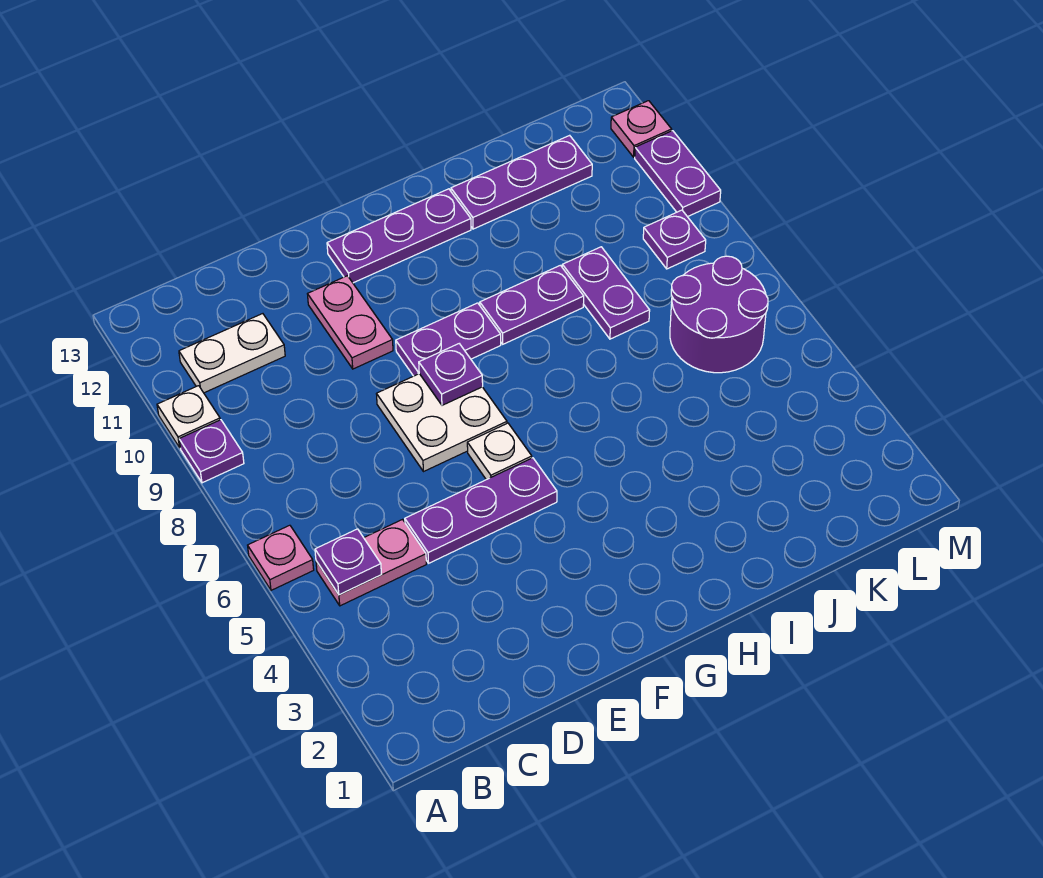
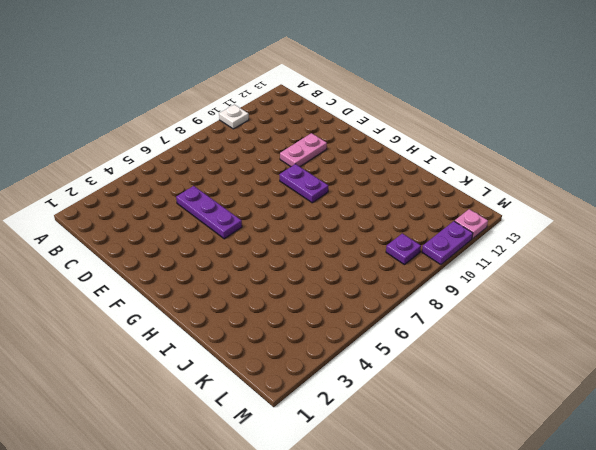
none -> pink plate A6 level 1
none -> purple plate A9 level 1
none -> pink plate B5:C5 level 1

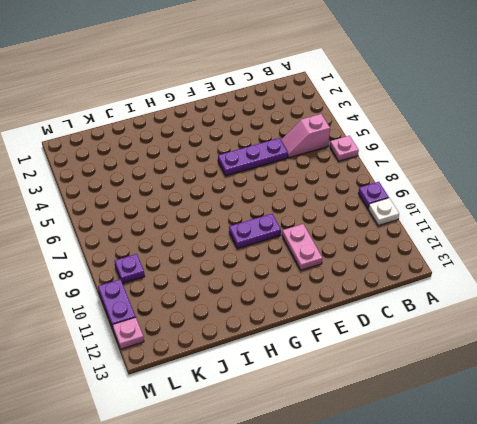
pink slope B5:C5 level 1 top B -> pink plate B5:C5 level 1
none -> white plate B11:C11 level 1
none -> white plate E7:F8 level 1
none -> white plate F6 level 1

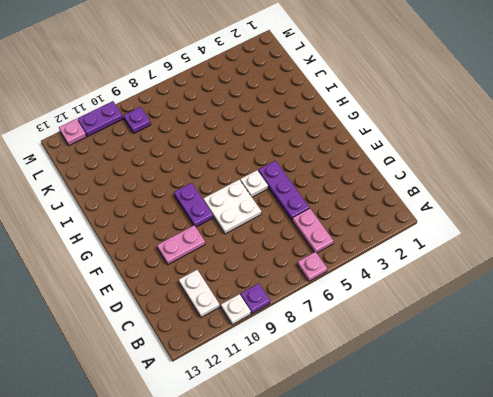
none -> purple plate F12:H12 level 1
none -> purple plate H9:I9 level 1
none -> purple plate I12:K12 level 1

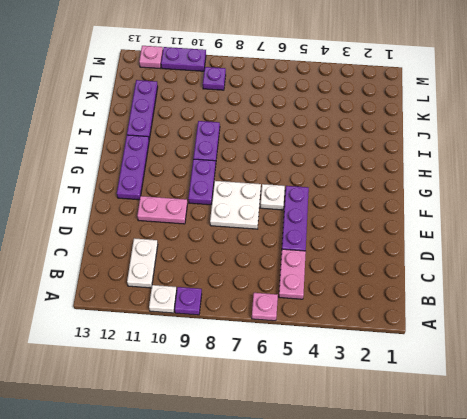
none -> purple plate J8:J9 level 1
none -> purple round brick K6:L7 level 1
none -> purple plate B5 level 2

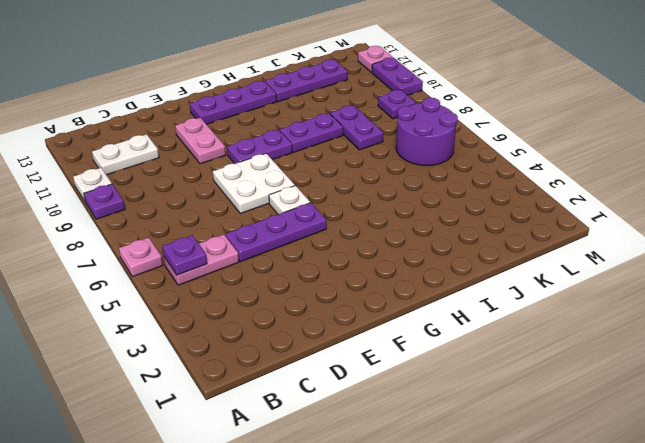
none -> purple plate F8 level 2

